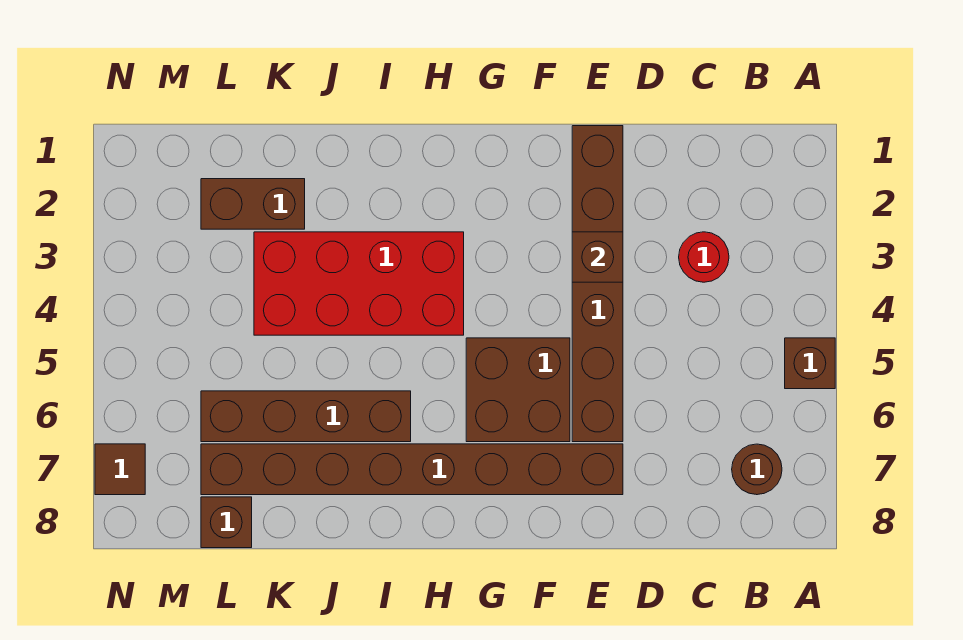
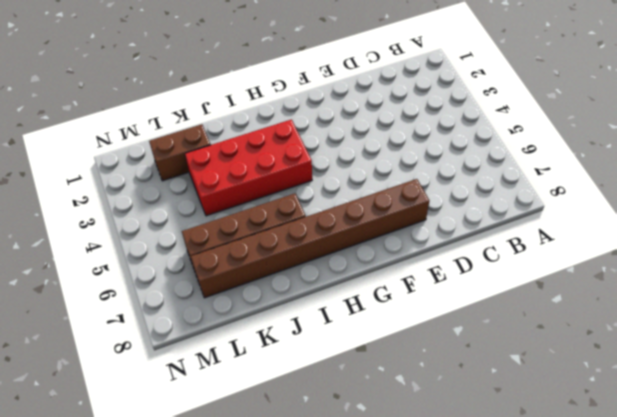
none -> brown brick A5 level 1
none -> brown round brick B7 level 1
none -> red round brick C3 level 1

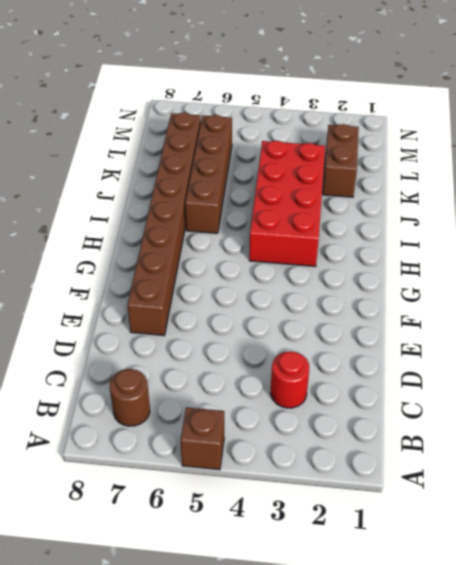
none -> brown brick E1:E6 level 1
none -> brown brick F5:G6 level 1
none -> brown brick L8 level 1

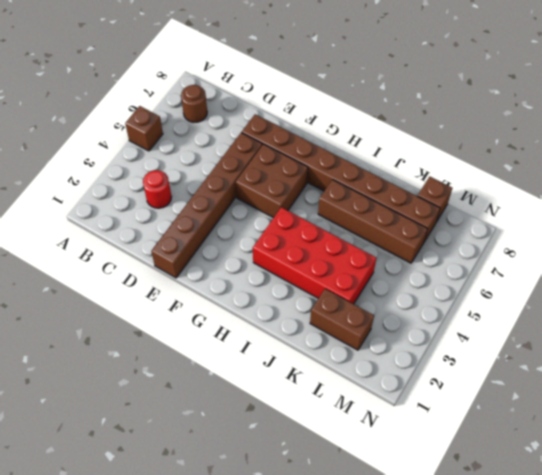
none -> brown tile N7 level 1
none -> brown brick E3 level 2

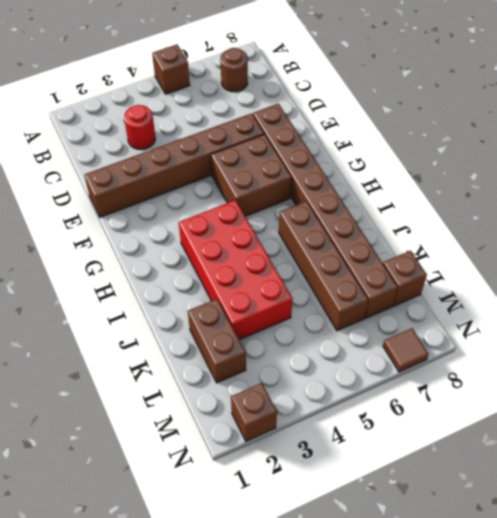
brown brick N2 level 1 -> brown brick E3 level 2

